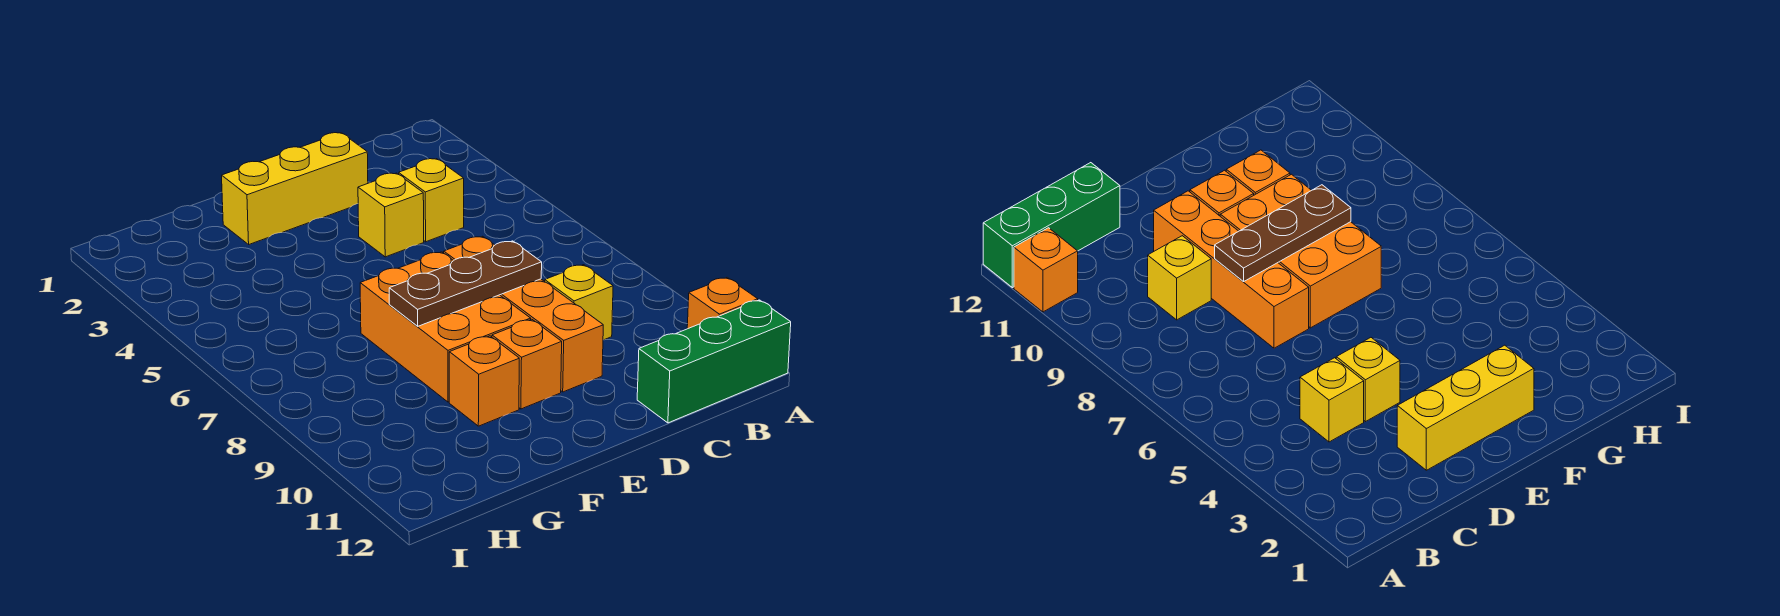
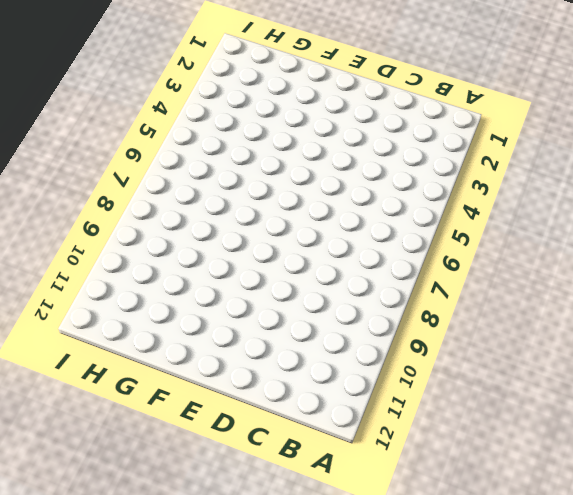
none -> orange brick A11 level 1
none -> green brick A12:C12 level 1

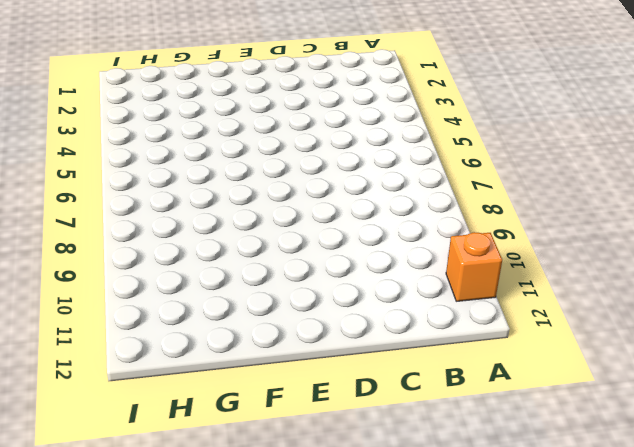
none -> green brick A12:C12 level 1
none -> yellow brick C4 level 1

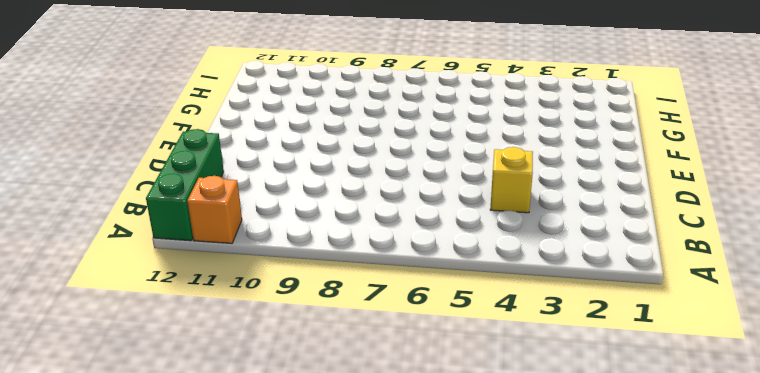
none -> yellow brick C9 level 1
none -> yellow brick D2:F2 level 1

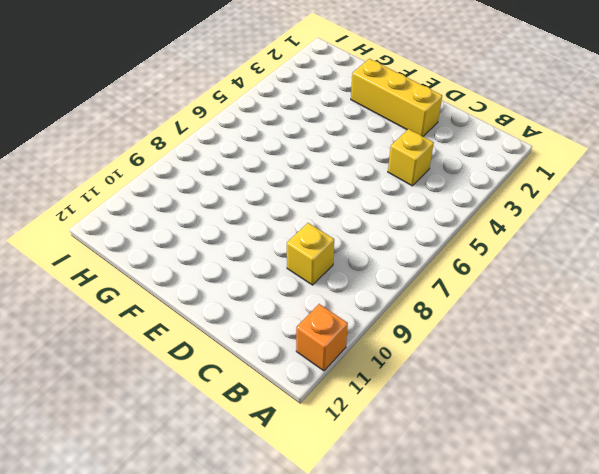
none -> green brick A12:C12 level 1
none -> yellow brick D4 level 1

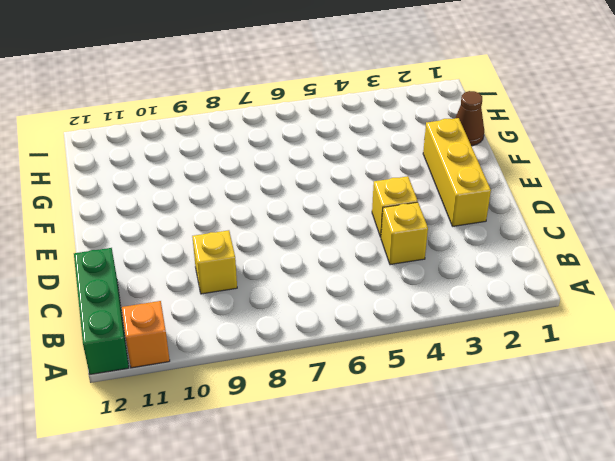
brown cone G1 level 1 -> none
none -> orange brick D7:D10 level 1
none -> orange brick E7:F9 level 1

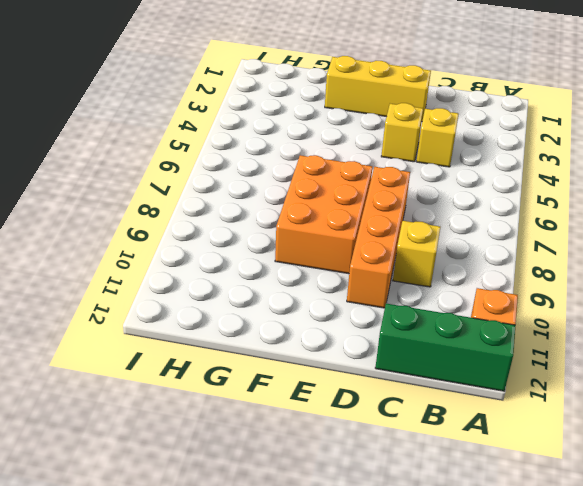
none -> orange brick E10 level 1
none -> orange brick F10 level 1

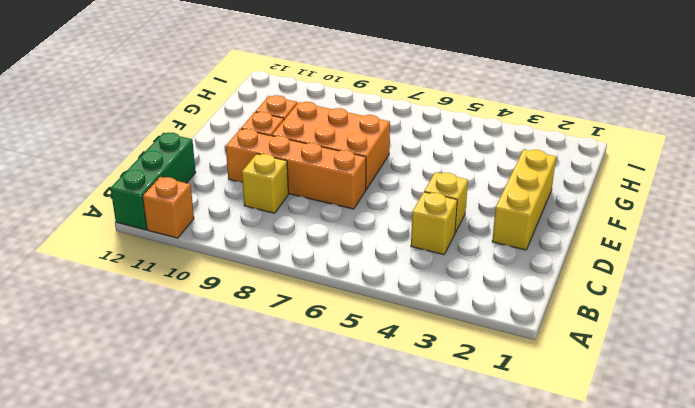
none -> brown plate D8:F8 level 2

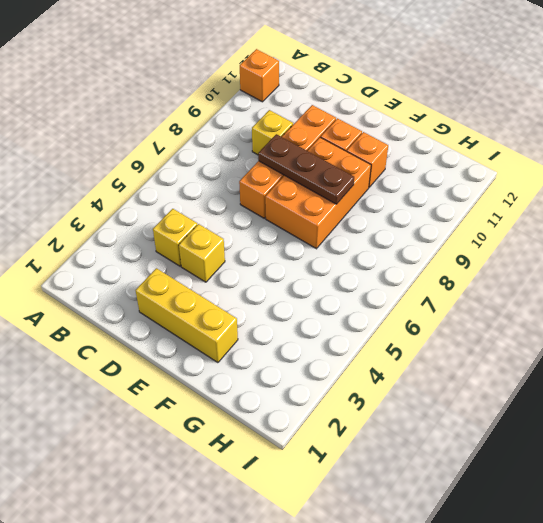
none -> green brick A12:C12 level 1

